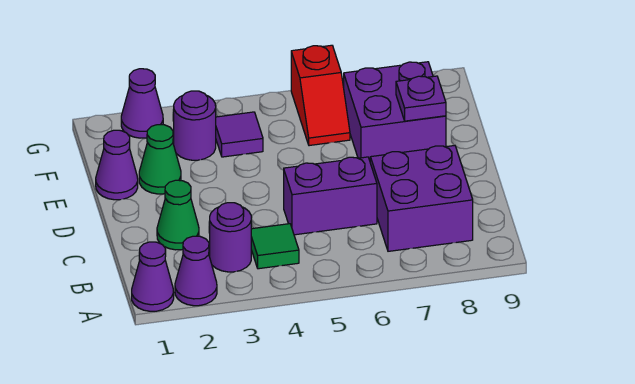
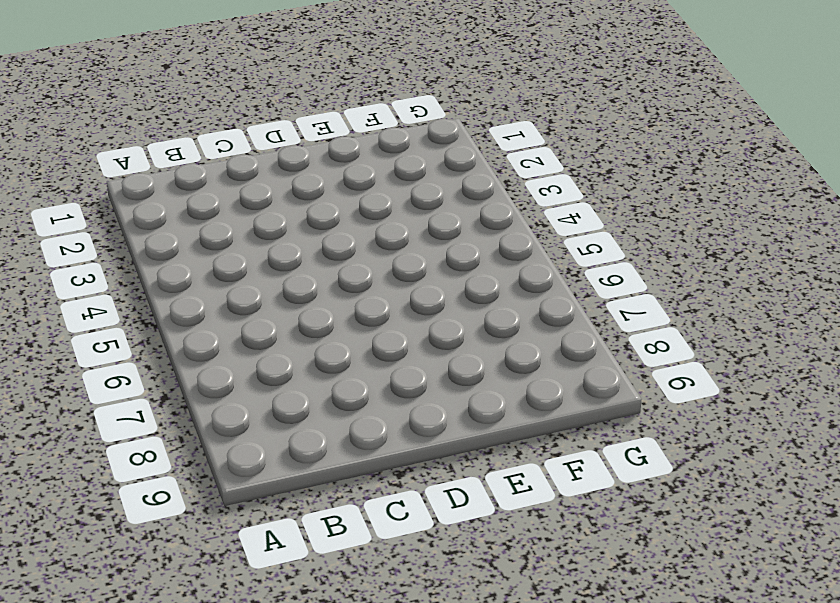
none -> purple cone A1 level 1
none -> purple cone A2 level 1
none -> purple round brick B3 level 1

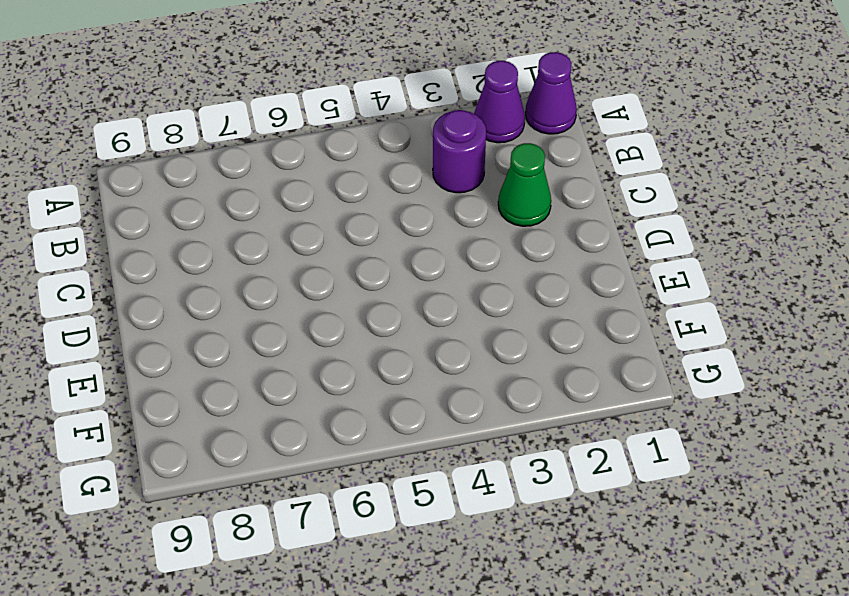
none -> green tile B4 level 1
none -> purple brick B7:C8 level 1
none -> purple brick C5:C6 level 1

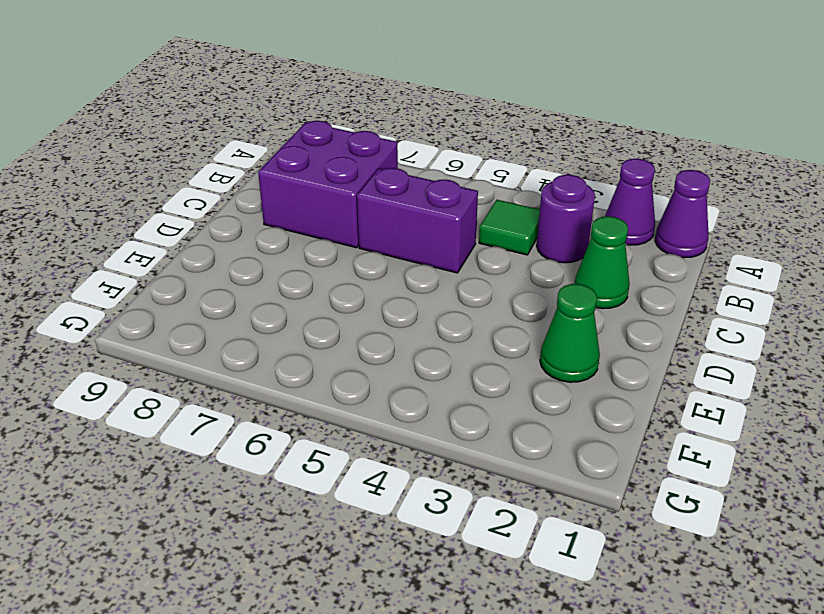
none -> purple cone E1 level 1
none -> purple brick E7:F8 level 1
none -> purple round brick F3 level 1

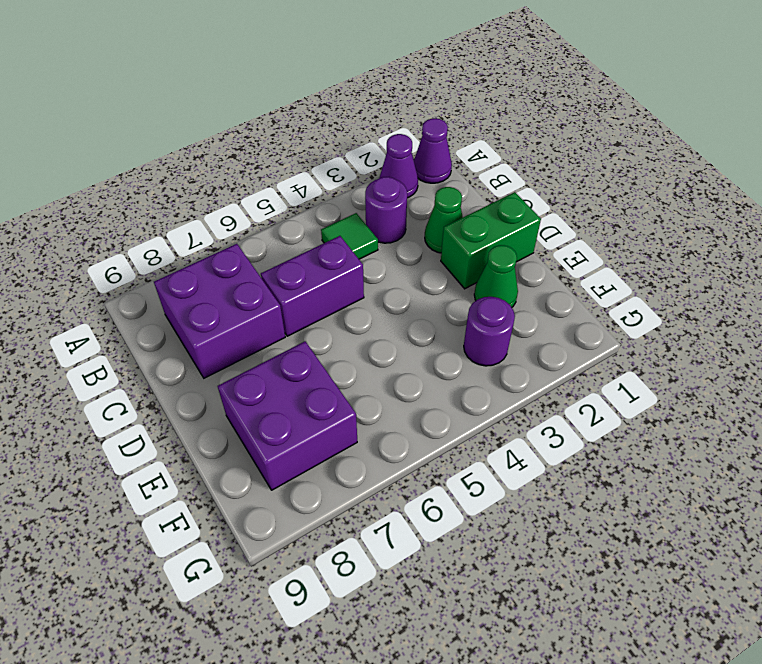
green brick D1:D2 level 1 -> none
none -> purple cone E1 level 1
none -> purple tile F4 level 1
none -> red slope F6:G6 level 1 top G

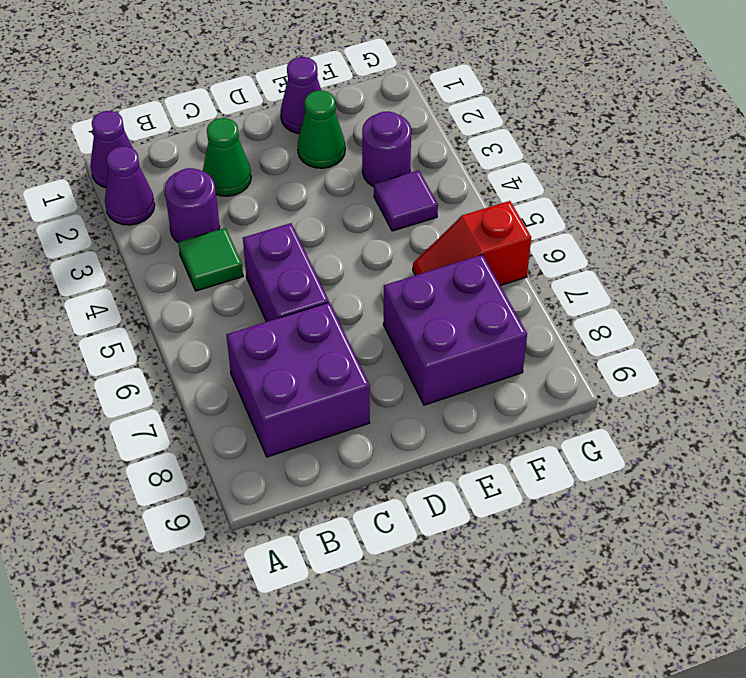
none -> purple cone G2 level 1
none -> purple plate E8 level 2

